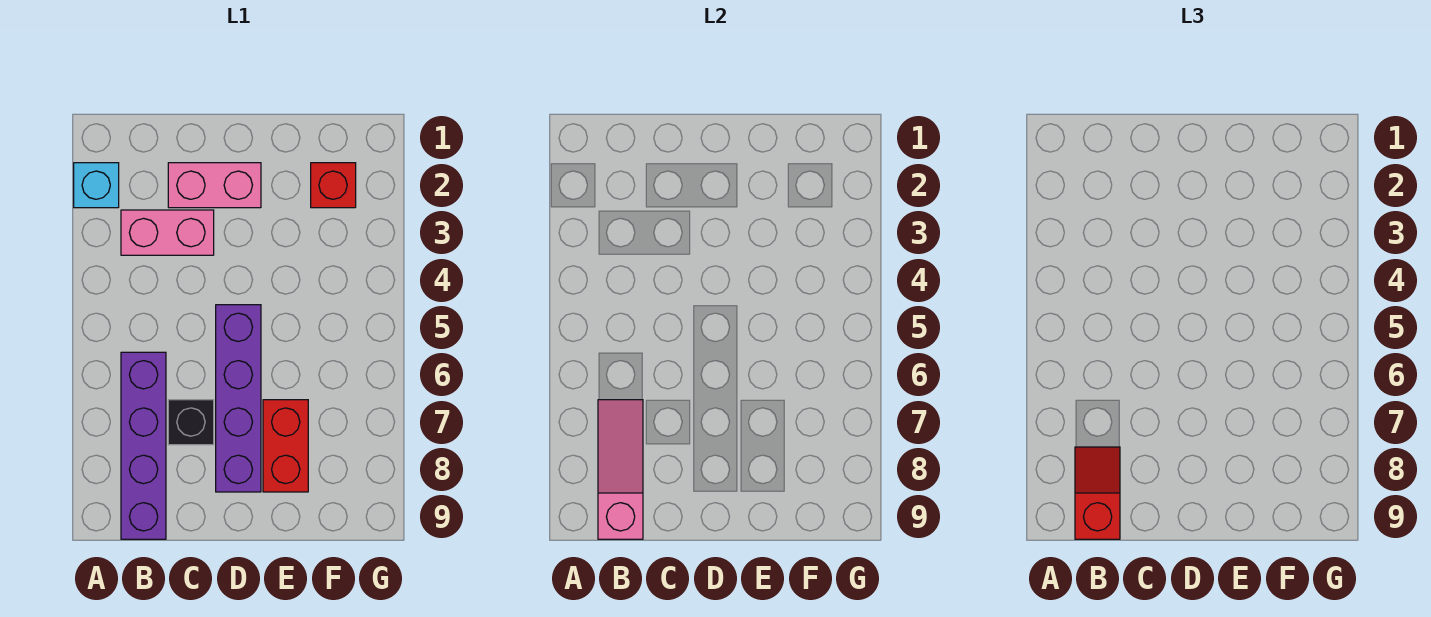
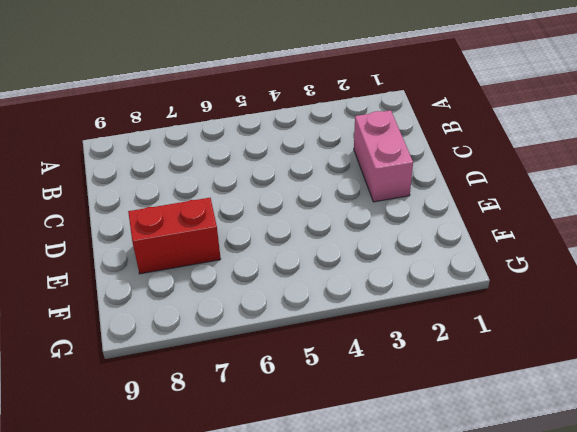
none -> cyan brick A2 level 1
none -> pink brick B3:C3 level 1

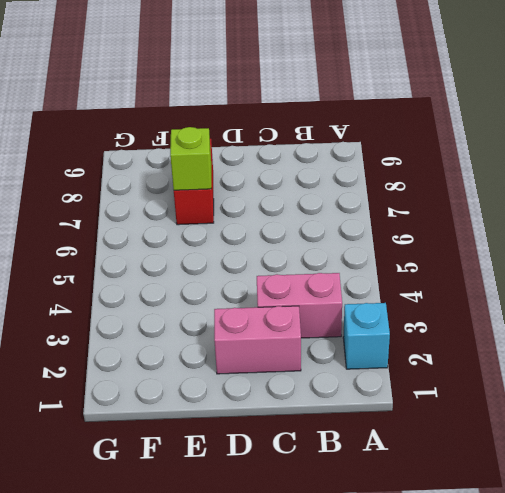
lime brick E7 level 2 -> none
none -> purple brick B6:B9 level 1
none -> black brick C7 level 1

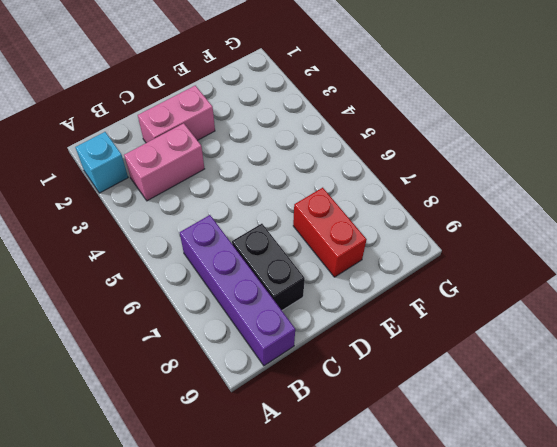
black brick C7:C8 level 1 -> black brick C7 level 1
none -> purple brick D5:D8 level 1
none -> red brick F2 level 1

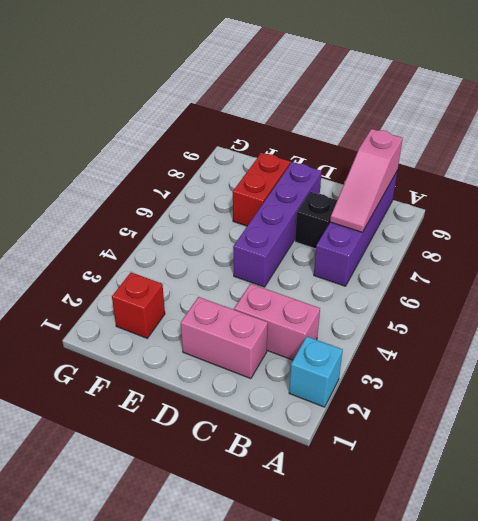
none -> red slope B8:B9 level 3 top 9

